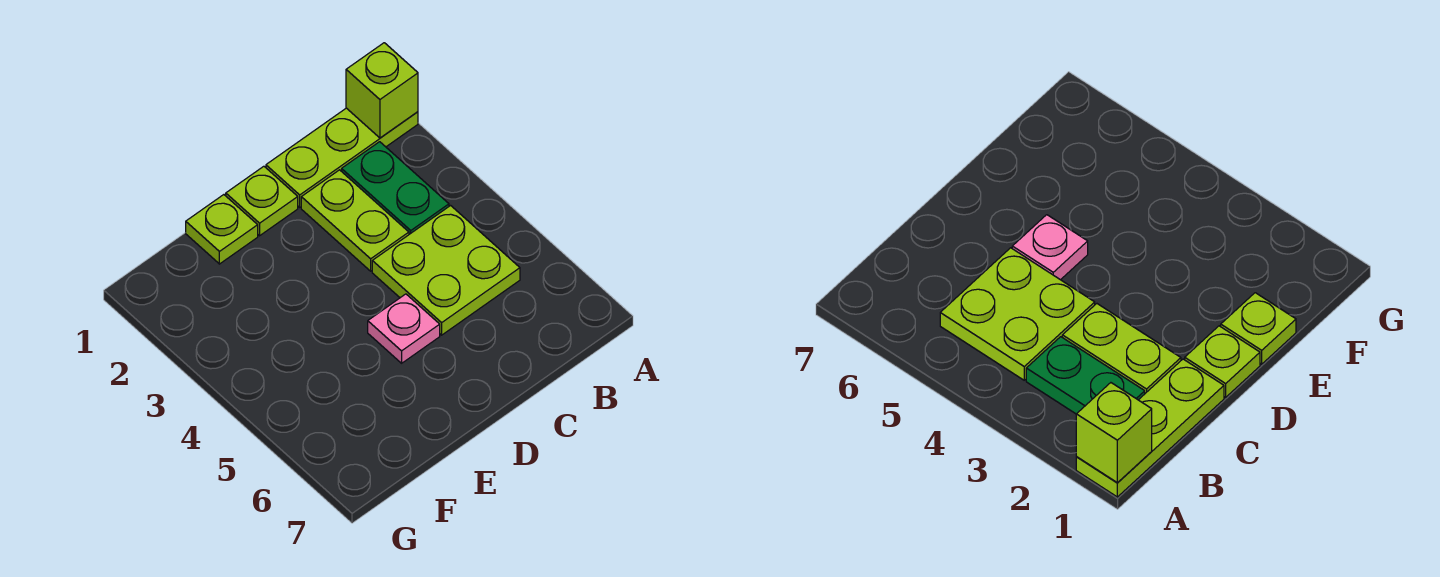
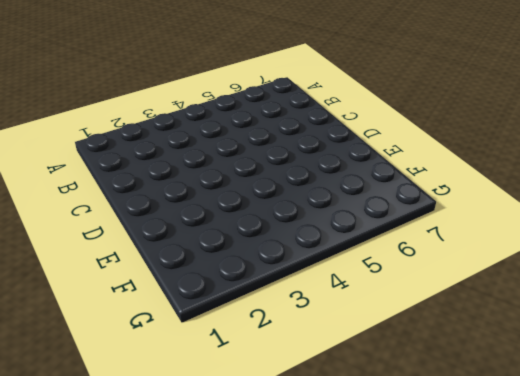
none -> lime plate A1:C1 level 1
none -> green plate B2:B3 level 1

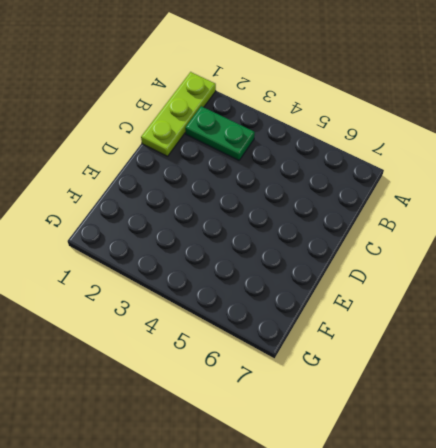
none -> lime plate B4:C5 level 1
none -> lime plate C2:C3 level 1

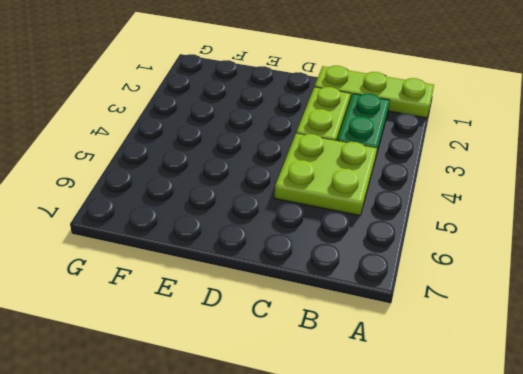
none -> lime plate D1 level 1
none -> pink plate D5 level 1

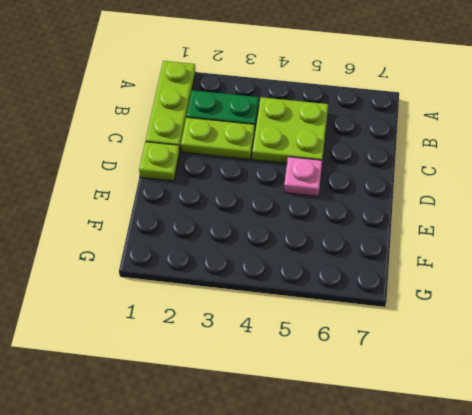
none -> lime plate E1 level 1
none -> lime brick A1 level 2

